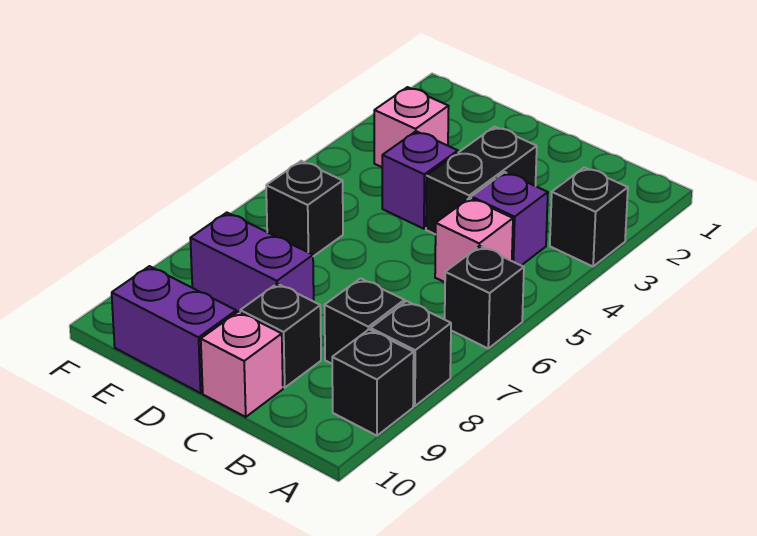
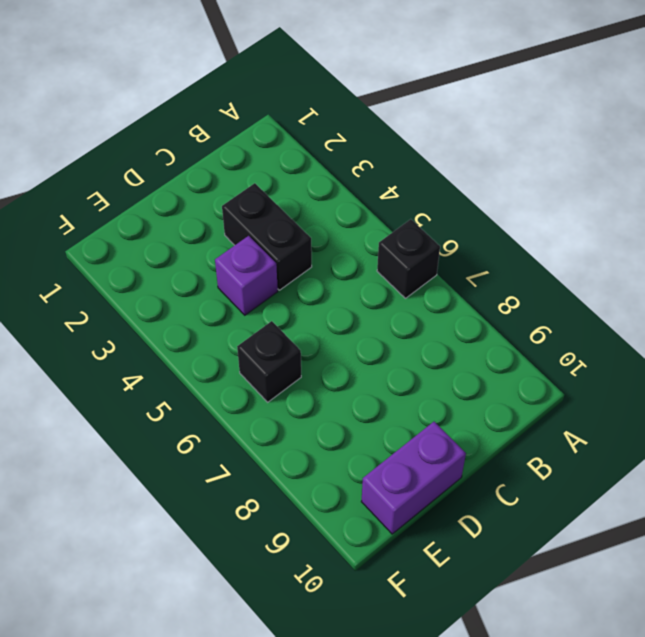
none -> black brick A3 level 1
none -> black brick A8 level 1
none -> black brick A9 level 1

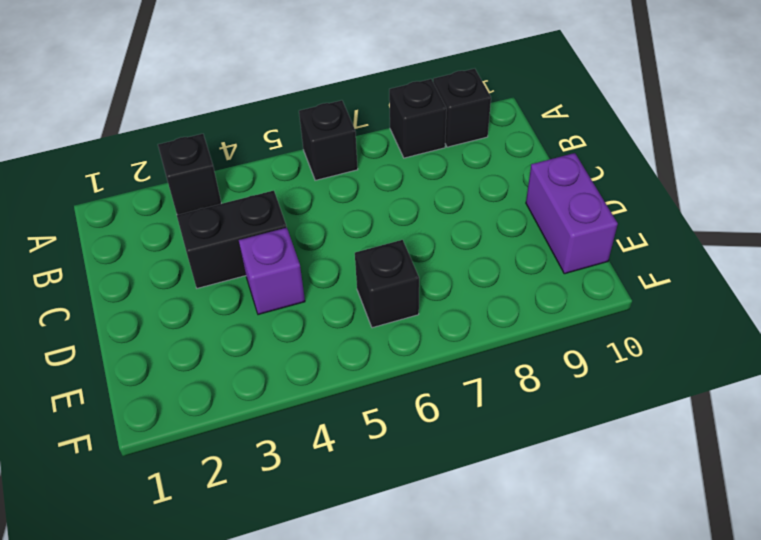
none -> purple brick B4 level 1
none -> pink brick B5 level 1
none -> black brick B8 level 1

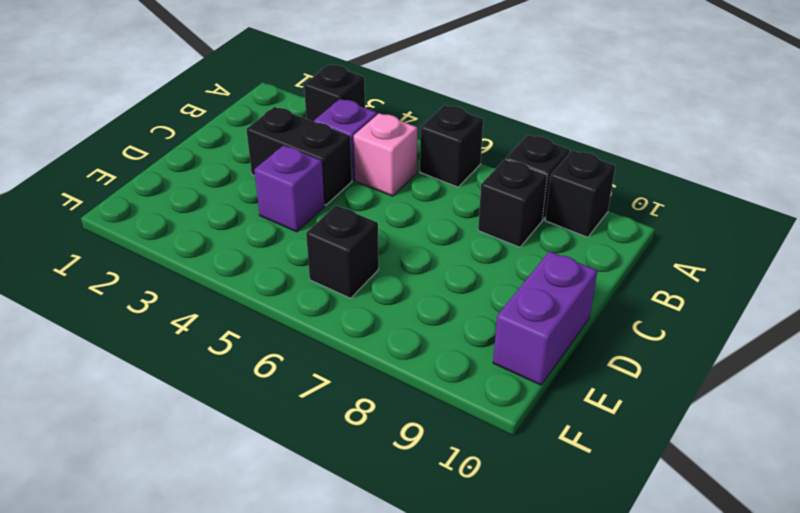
none -> black brick C9 level 1
none -> pink brick C10 level 1
none -> purple brick D8:E8 level 1

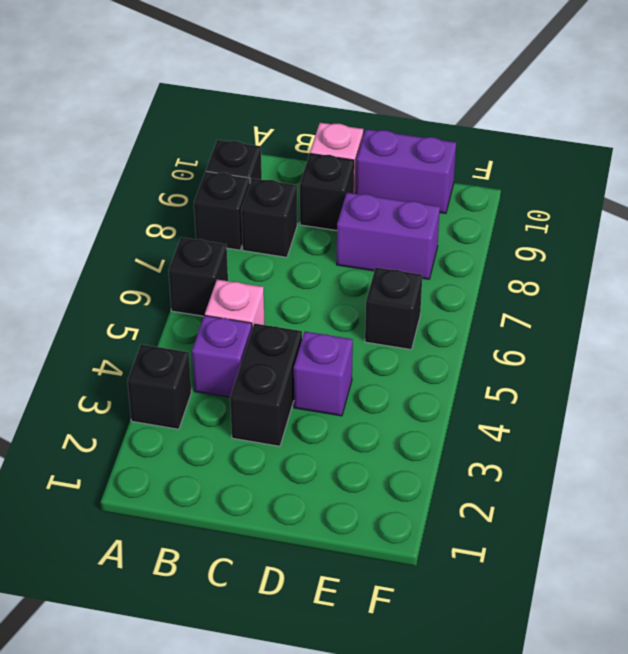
none -> pink brick E3 level 1

